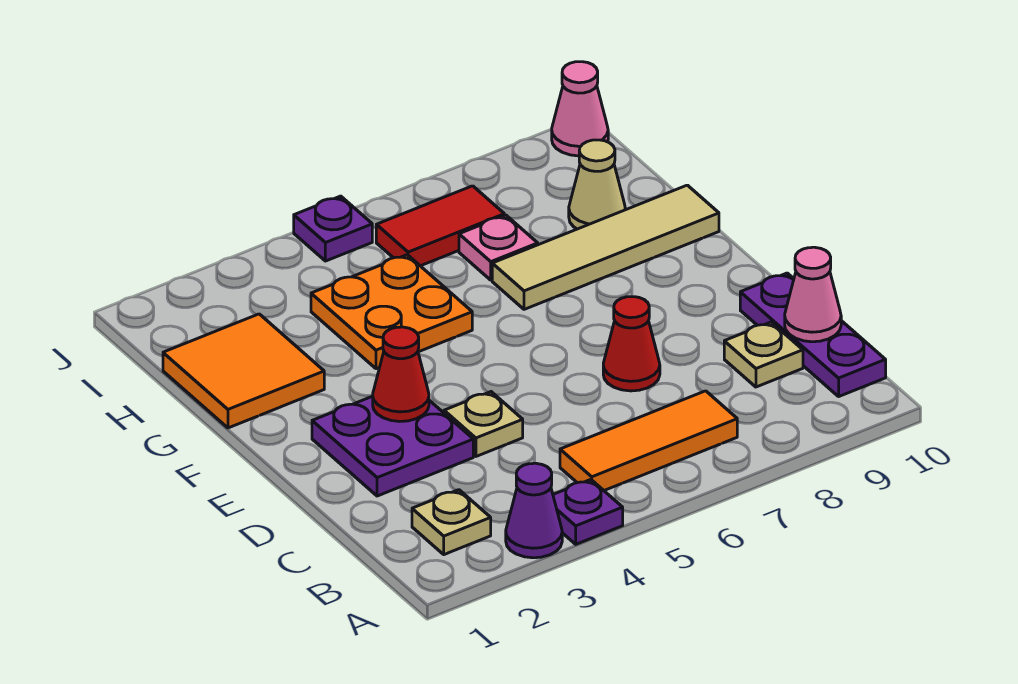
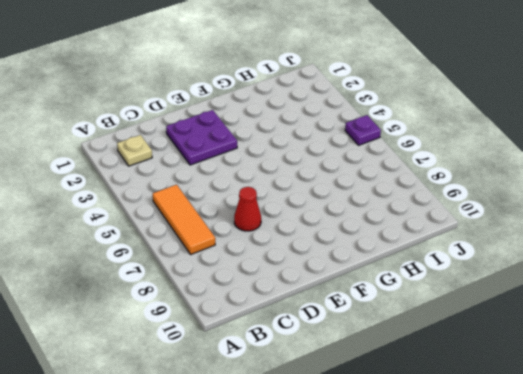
none -> purple cone A3 level 1
none -> purple plate A4 level 1
none -> purple plate B10:D10 level 1

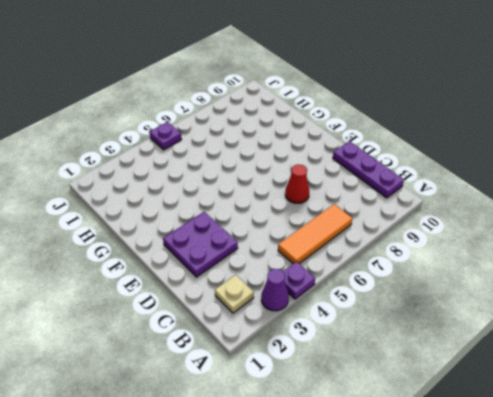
none -> tan plate C9 level 1
none -> tan plate D4 level 1
none -> orange tile G1:H2 level 1

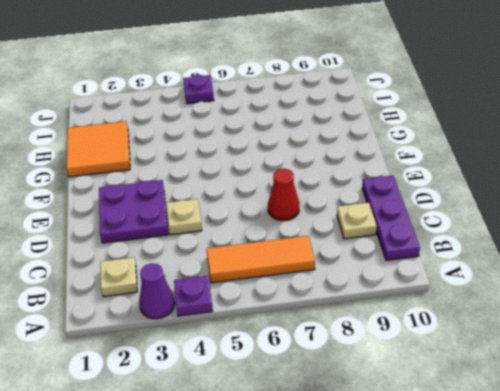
none -> orange plate G4:H5 level 1
none -> tan tile G7:G10 level 1
none -> pink plate H7 level 1

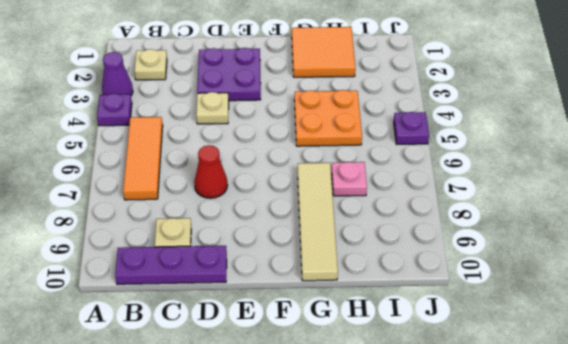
none -> tan cone H9 level 1
none -> red tile I6:I7 level 1
none -> pink cone J10 level 1

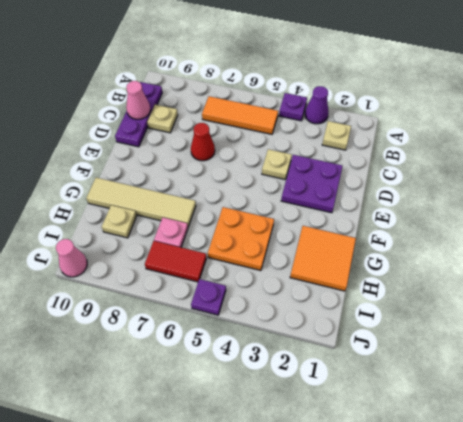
tan plate H9 level 1 -> tan cone H9 level 1
none -> red cone E3 level 2

